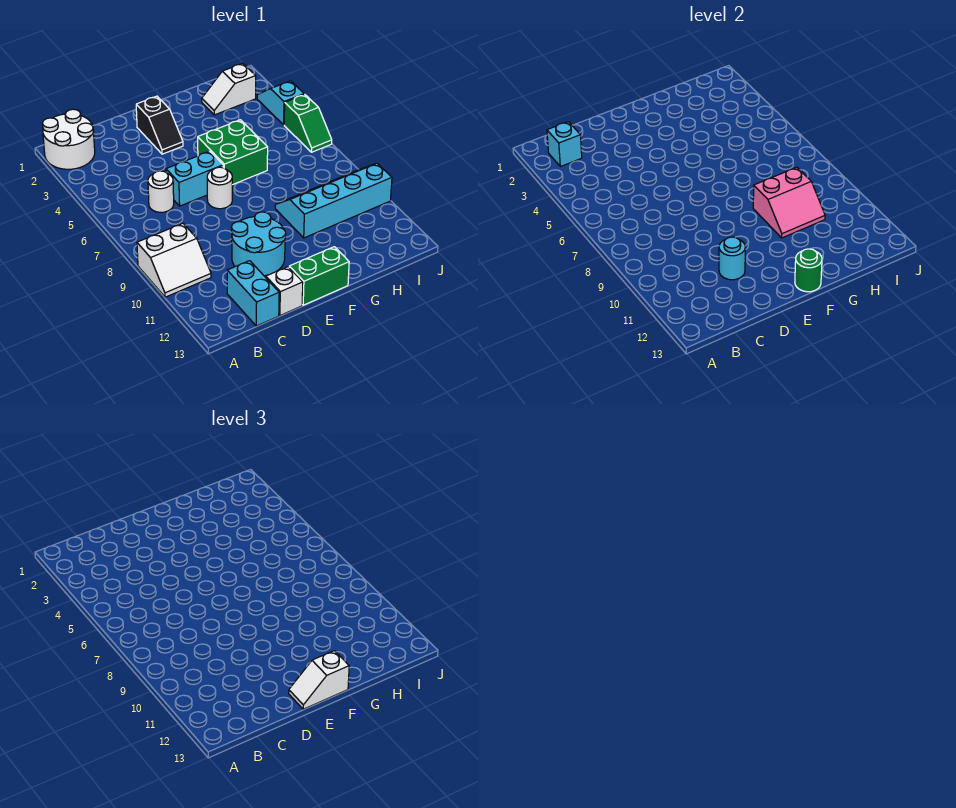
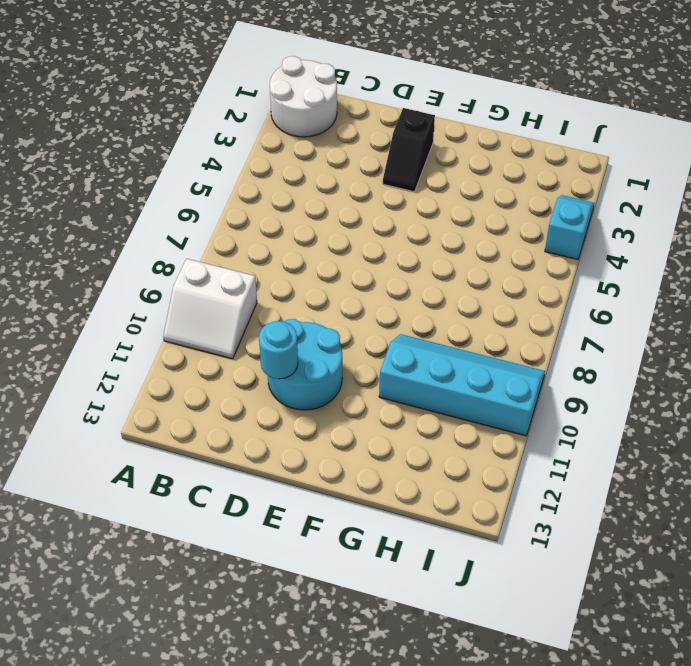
none -> white round brick C6 level 1
none -> cyan brick C12:C13 level 1
none -> cyan brick D6:E6 level 1

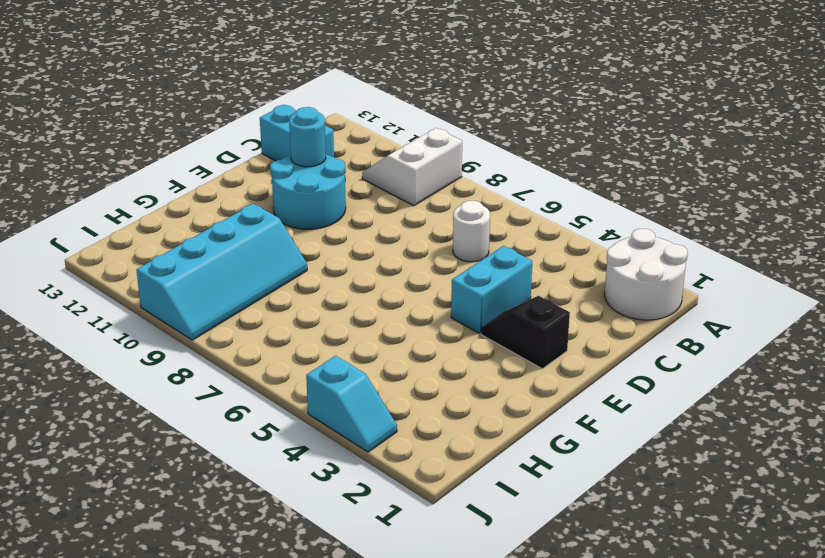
cyan brick D4:E4 level 1 -> cyan brick D6:E6 level 1
none -> white brick D13 level 1
none -> white round brick E7 level 1
none -> green brick E13:F13 level 1

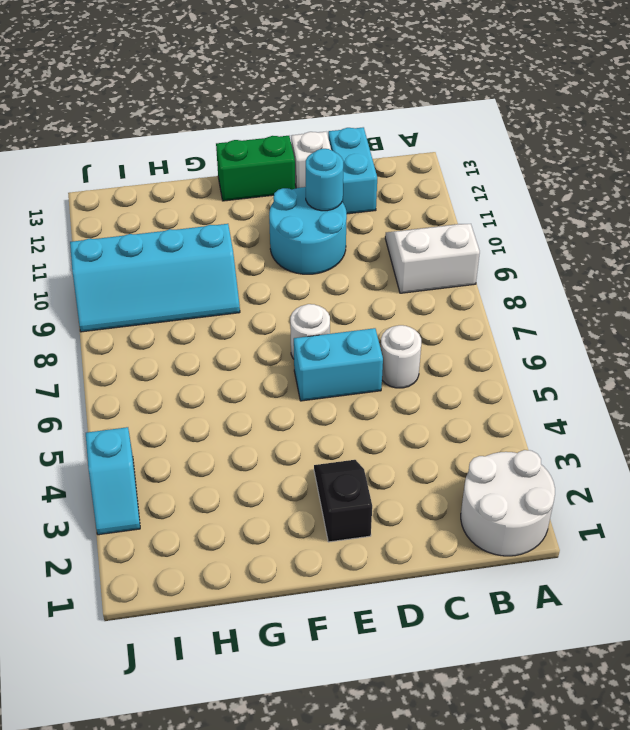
none -> green brick F5:G6 level 1
none -> white slope H2:I2 level 1 top I
none -> green slope J5:J6 level 1 top 5

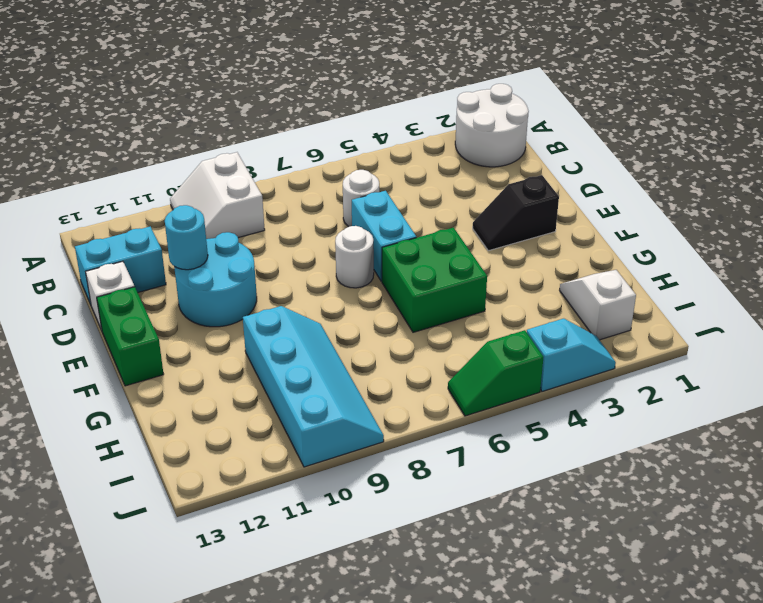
none -> cyan brick B2 level 2
none -> green round brick F13 level 2
none -> pink slope G9:H10 level 2 top 9

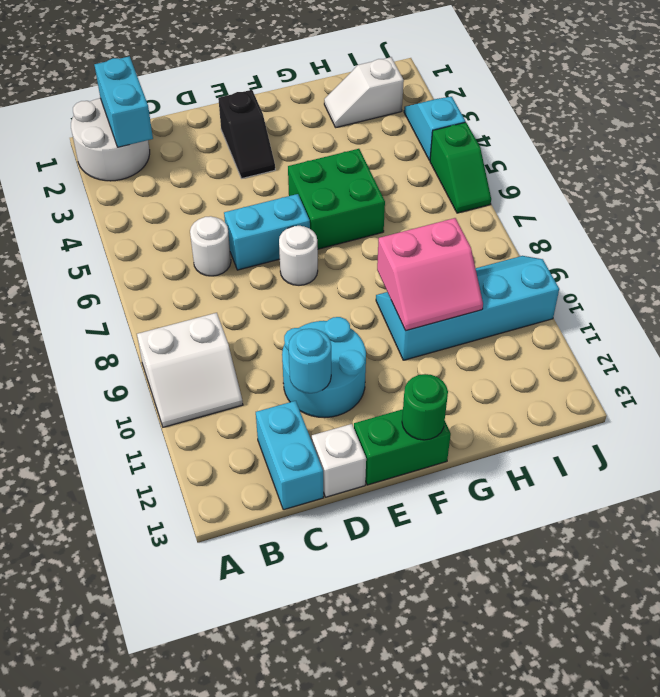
cyan brick B1:B2 level 2 -> cyan brick B2 level 2
none -> white slope E13:F13 level 3 top F

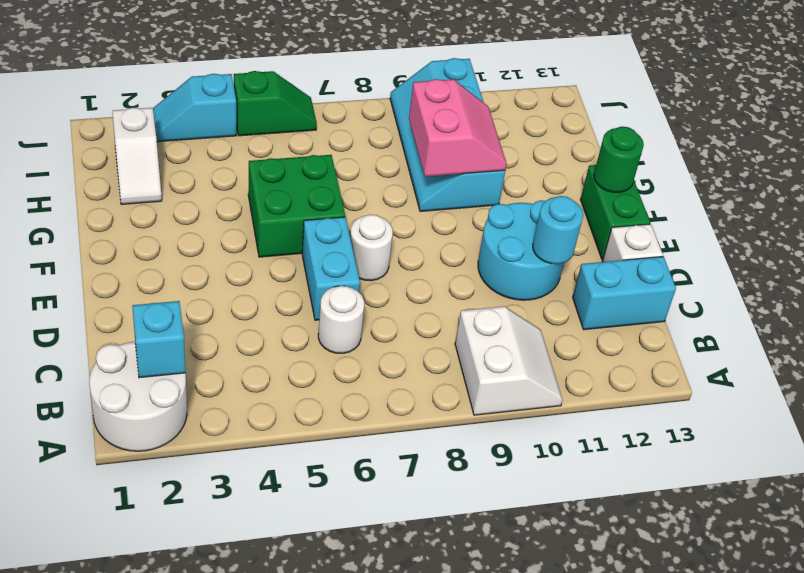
none -> black slope E2:E3 level 1 top 2
none -> white slope E13:F13 level 3 top F

